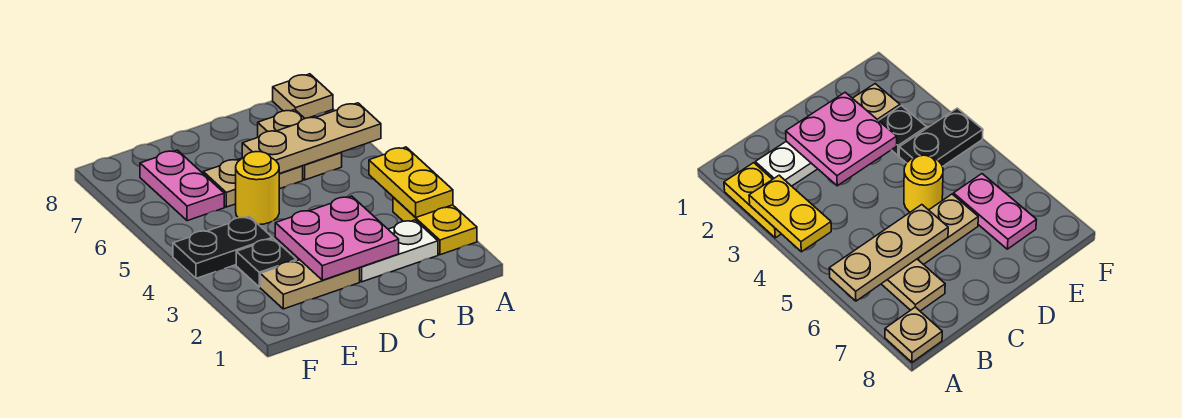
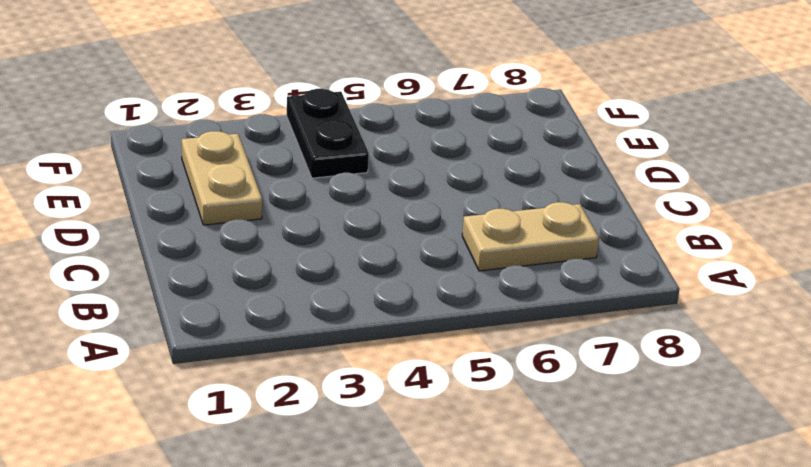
none -> yellow plate A2:A3 level 1
none -> tan plate A8 level 1
none -> white plate B2:C2 level 1

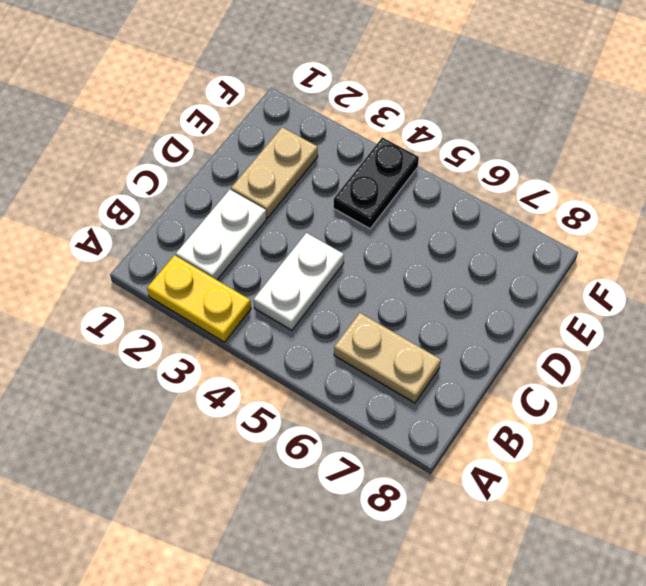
white plate B4:C4 level 1 -> none
none -> tan plate A8 level 1
none -> tan plate C6:D6 level 1
none -> yellow round brick D5 level 1

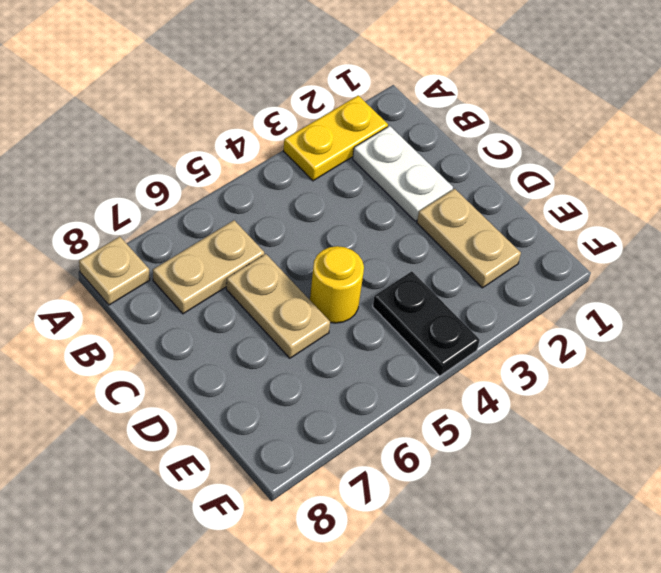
none -> black plate E3 level 1
none -> pink plate E6:E7 level 1
none -> yellow plate A3:A4 level 2

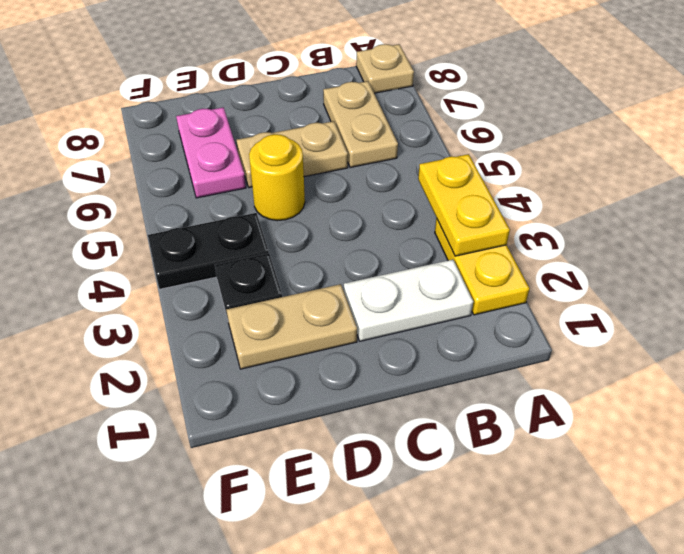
none -> tan plate A6:C6 level 2
none -> pink plate C2:D3 level 2

